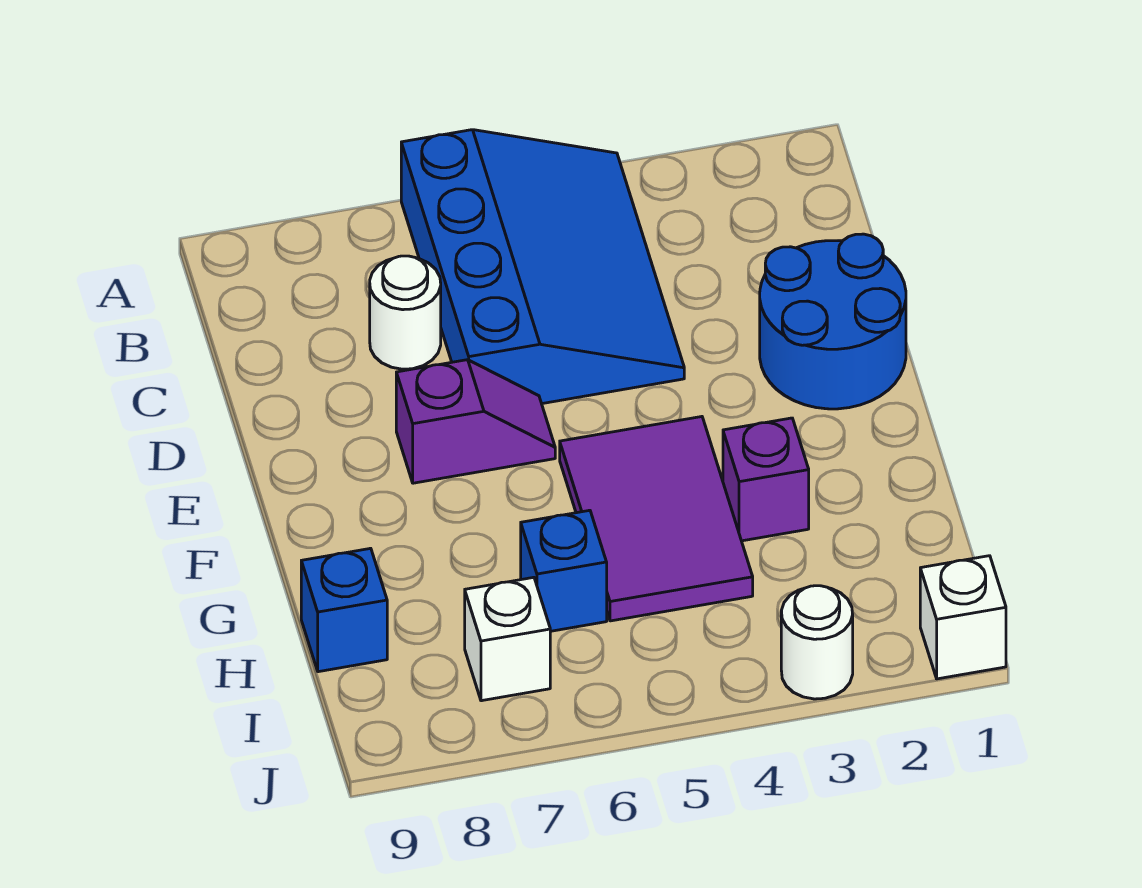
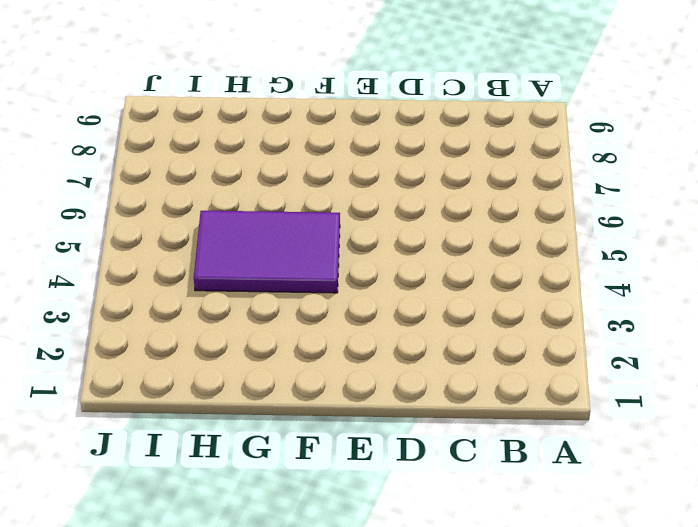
none -> blue slope A4:D6 level 1 top 6
none -> white round brick C7 level 1

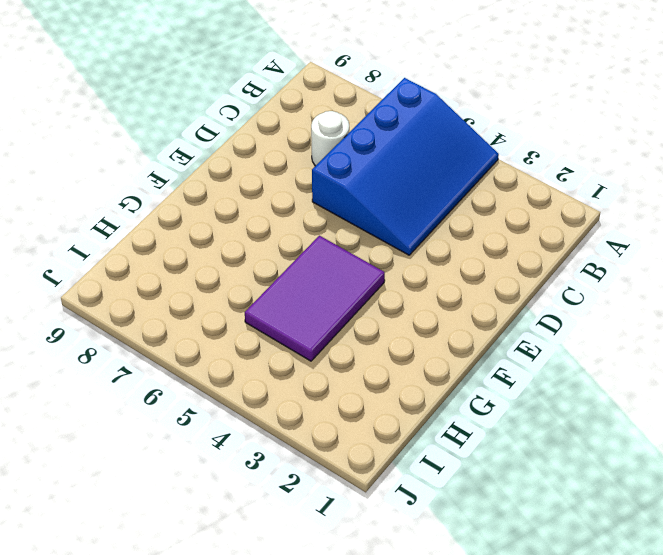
none -> blue round brick D1:E2 level 1
none -> purple slope E6:E7 level 1 top 7

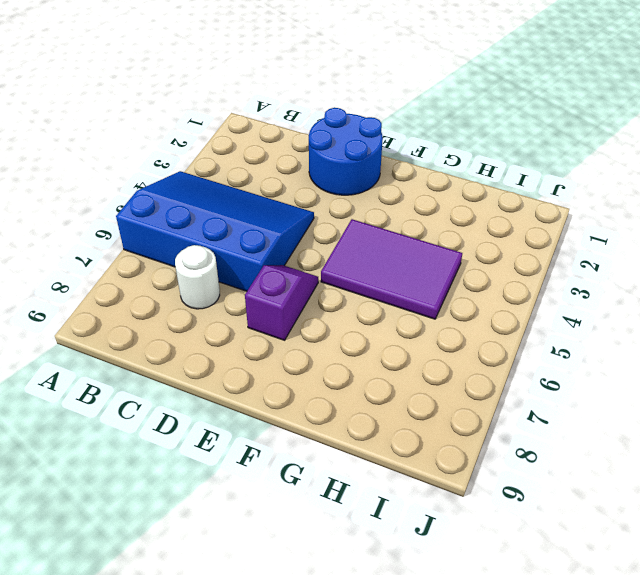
none -> purple brick G3 level 1
none -> blue brick H6 level 1

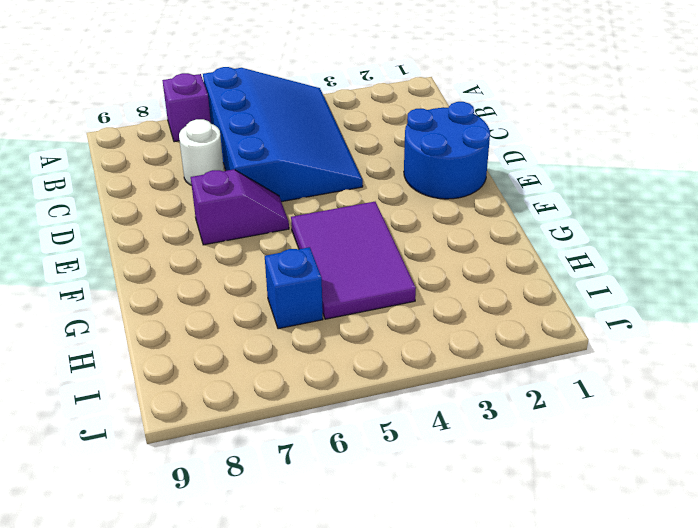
purple brick A7 level 1 -> purple brick G3 level 1
none -> blue brick H9 level 1
none -> white brick I7 level 1

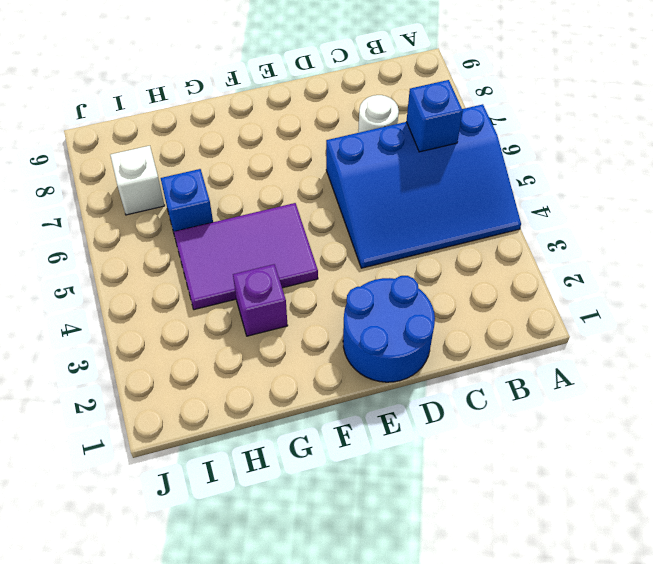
blue brick B6 level 2 -> blue brick H9 level 1
none -> purple slope E6:E7 level 1 top 7
none -> white brick J1 level 1

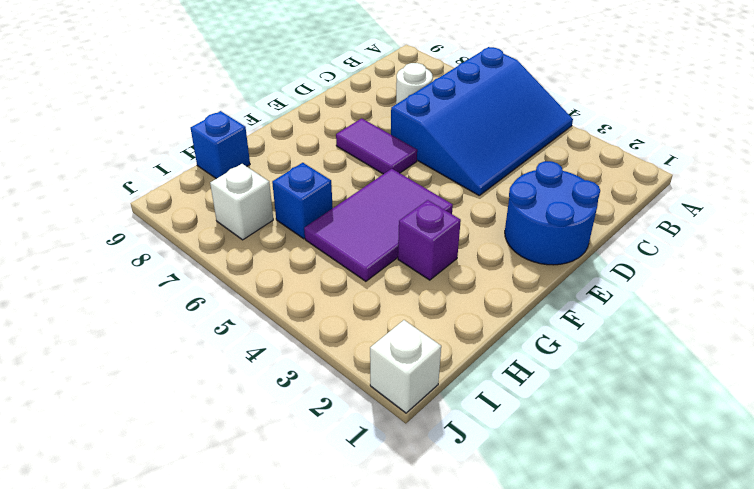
purple tile E6:E7 level 1 -> purple slope E6:E7 level 1 top 7
none -> white round brick J3 level 1

